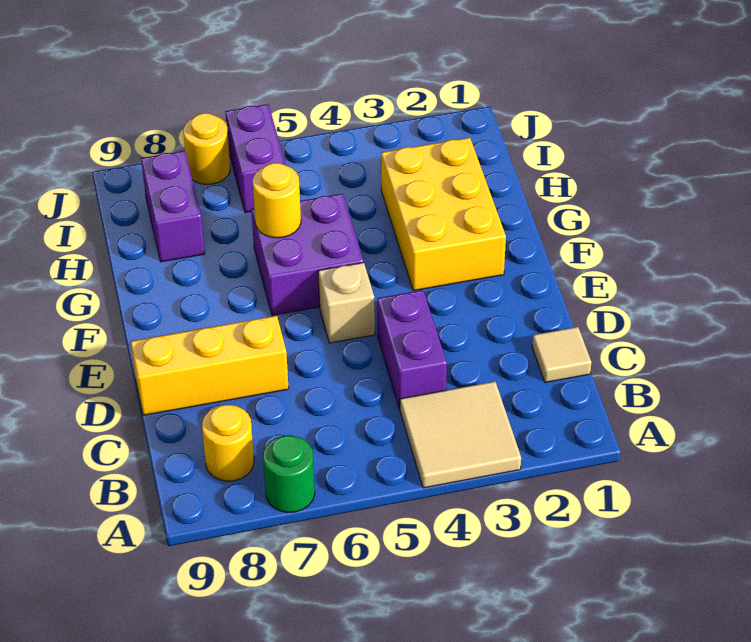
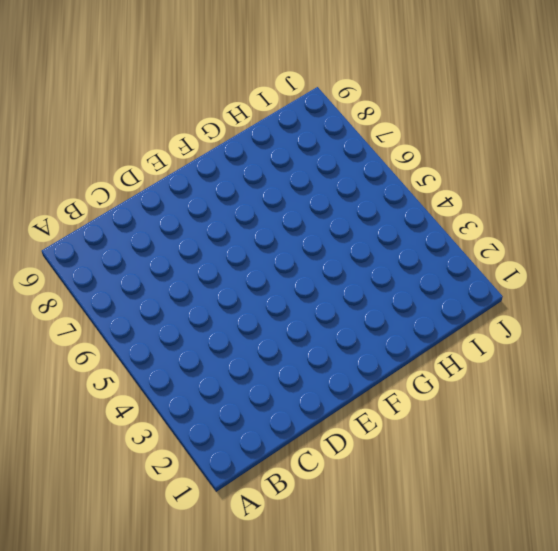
none -> tan tile A3:B4 level 1
none -> green round brick A7 level 1
none -> yellow round brick B8 level 1

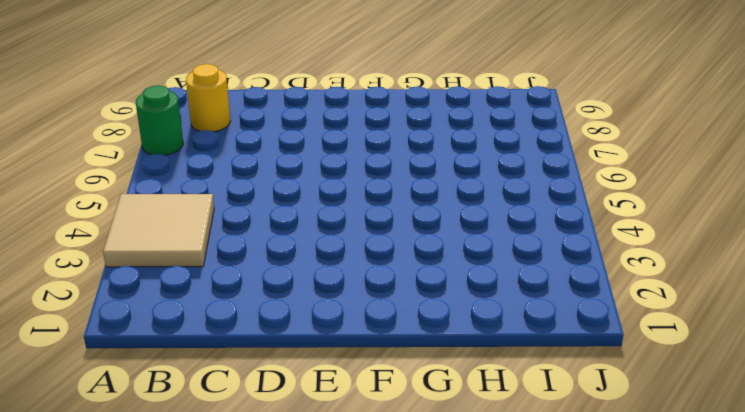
none -> tan tile C1 level 1
none -> purple brick C4:D4 level 1
none -> yellow brick D7:D9 level 1

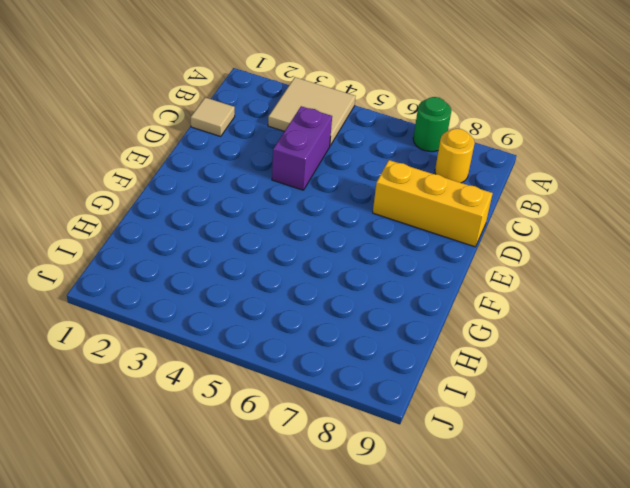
none -> tan brick E5 level 1
none -> yellow brick F2:H3 level 1
none -> purple brick F5:G6 level 1

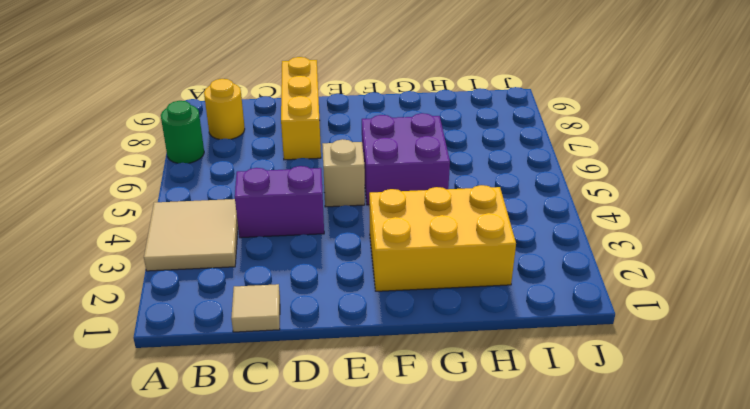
none -> purple brick H8:I8 level 1
none -> purple brick I6:J6 level 1
none -> yellow round brick J7 level 1

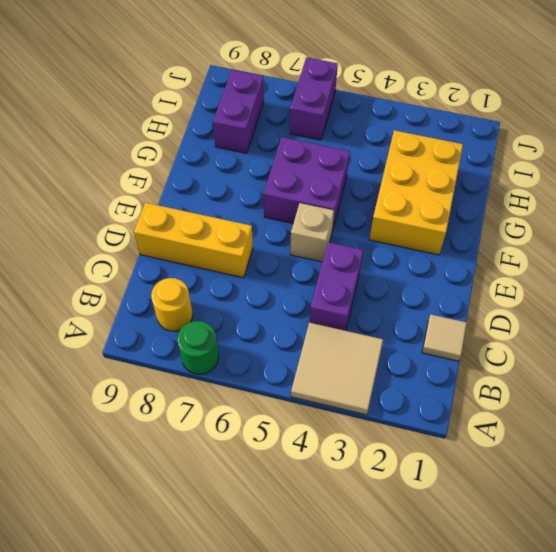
none -> yellow round brick J7 level 1
none -> yellow round brick G6 level 2

